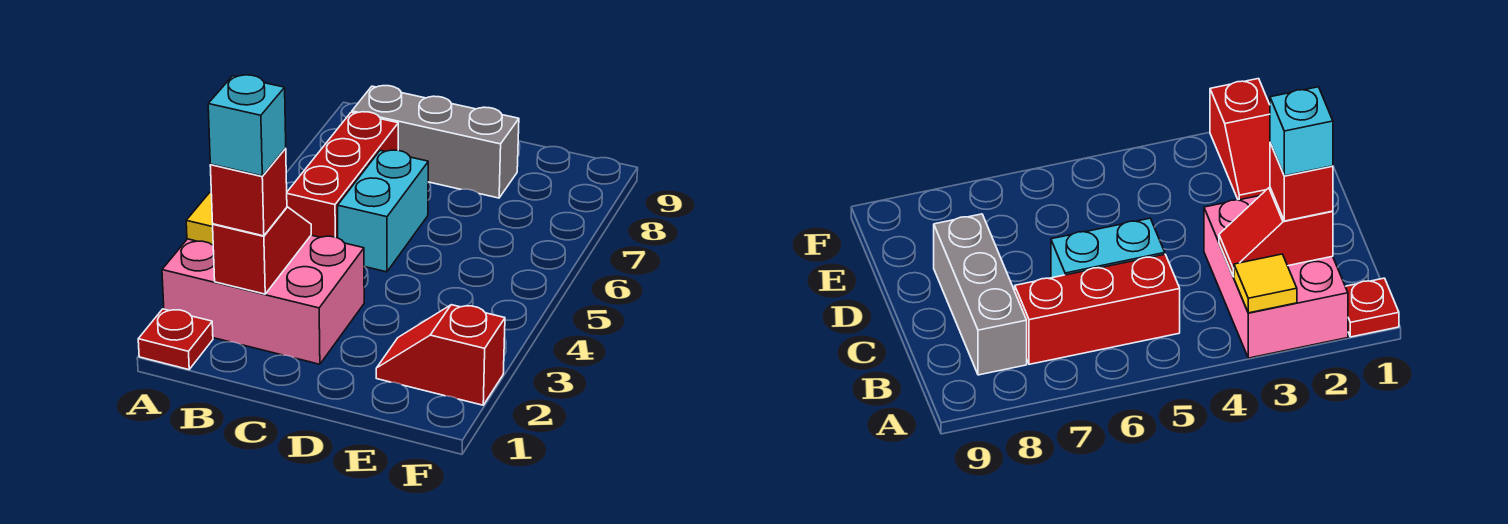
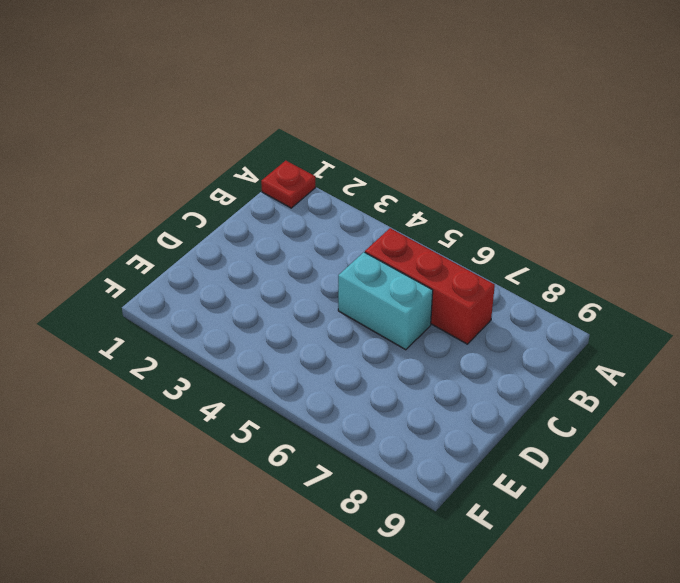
none -> pink brick A2:C3 level 1
none -> grey brick B8:D8 level 1

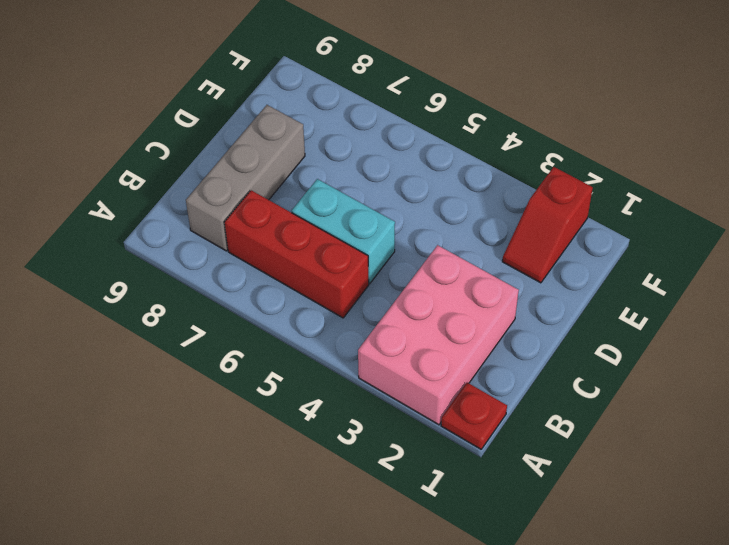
none -> yellow tile A3 level 2
none -> red slope B2:B3 level 2 top 2

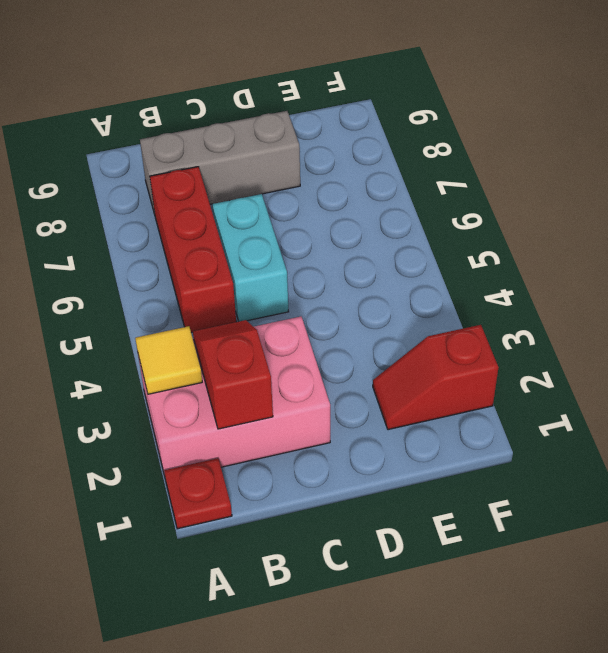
none -> red brick B2 level 3
none -> cyan brick B2 level 4

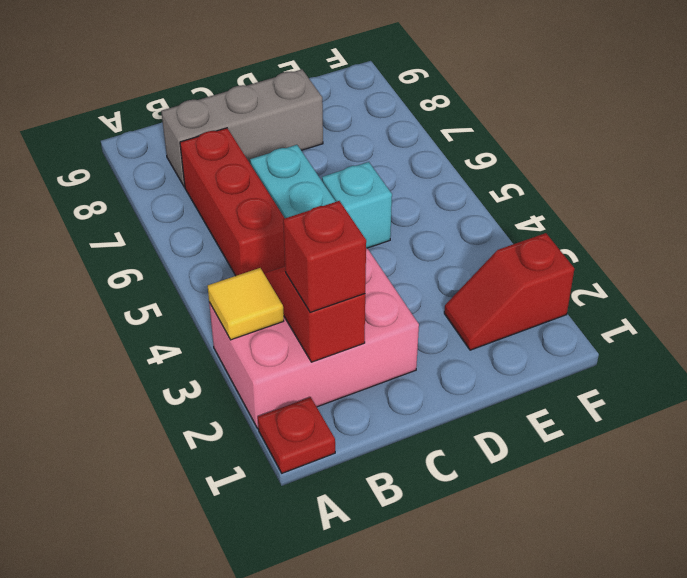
cyan brick D5 level 1 -> cyan brick B2 level 4

